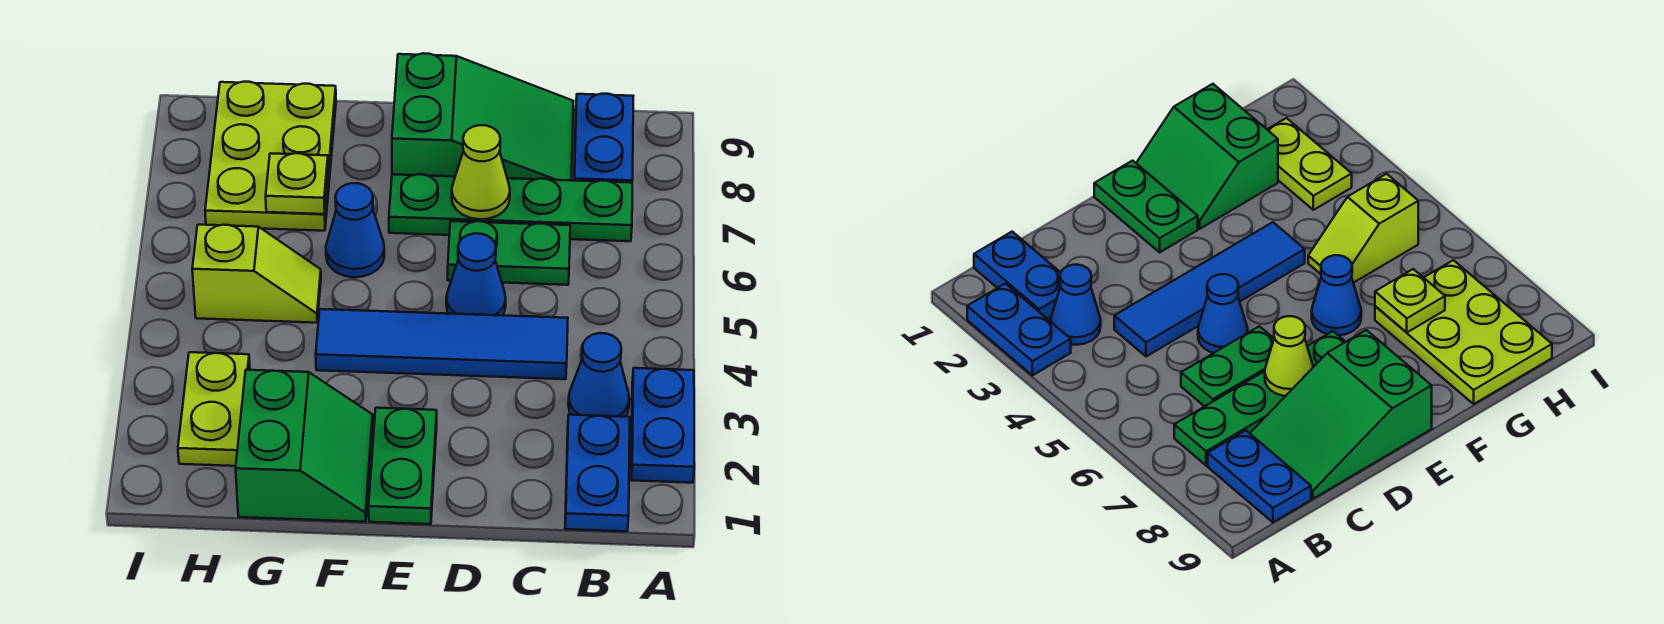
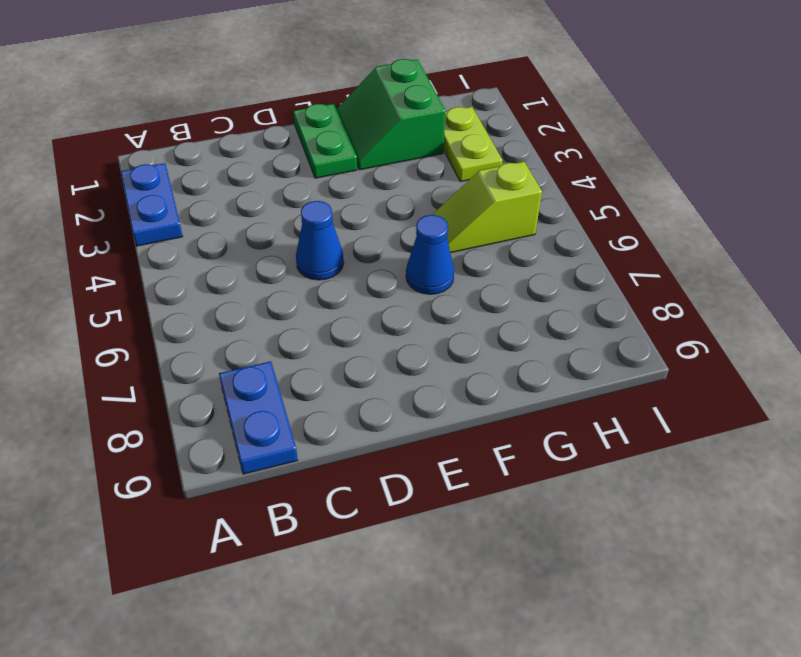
none -> blue plate B1:B2 level 1
none -> blue cone B3 level 1
none -> green plate B7:E7 level 1

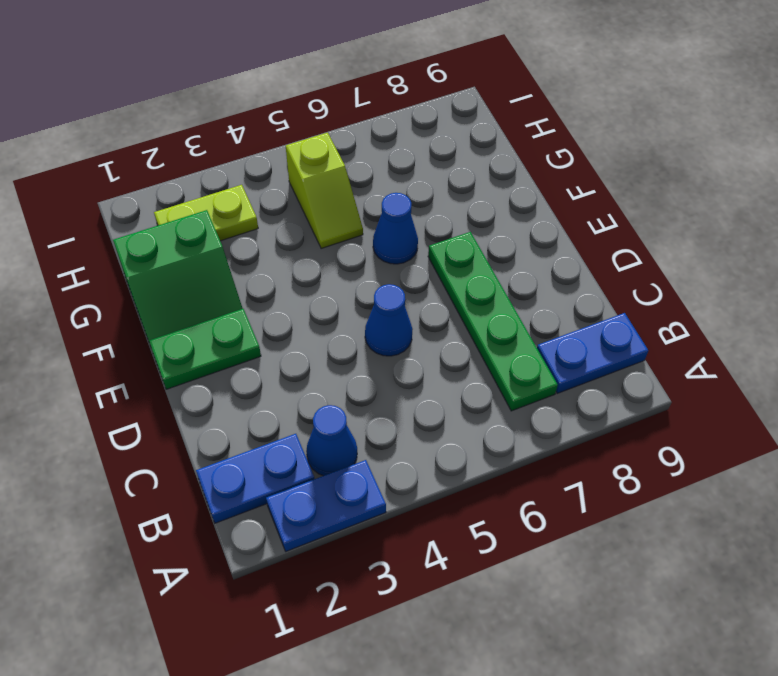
none -> blue tile C4:F4 level 1
none -> green plate C6:D6 level 1
none -> green slope C8:E9 level 1 top E

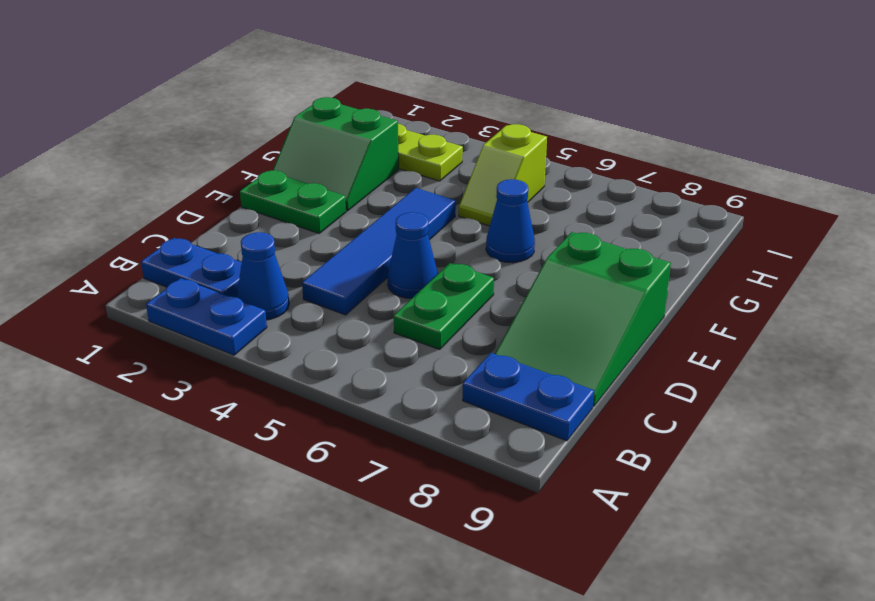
none -> green plate B7:E7 level 1
none -> lime plate G7:H9 level 1
none -> lime cone D7 level 2

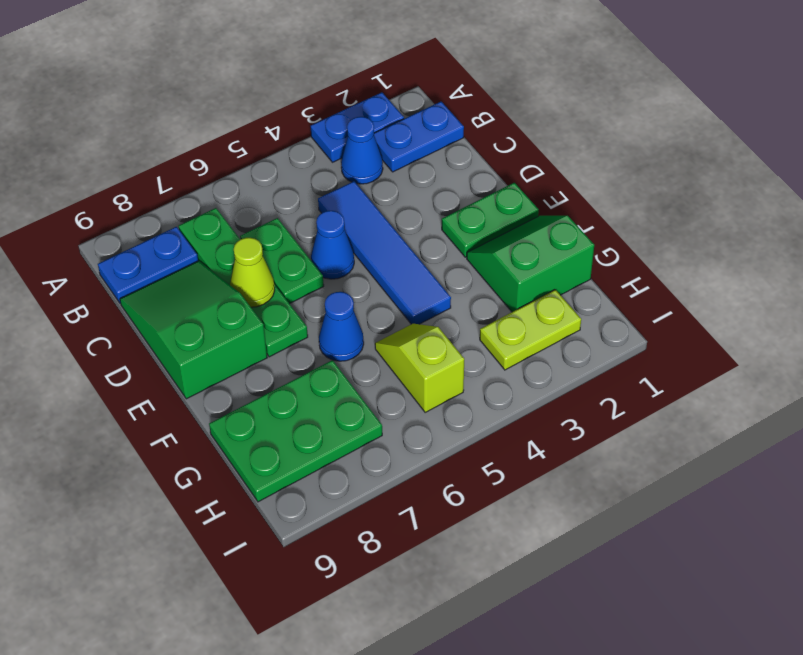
green plate G7:H9 level 1 -> lime plate G7:H9 level 1
none -> lime plate G7 level 2

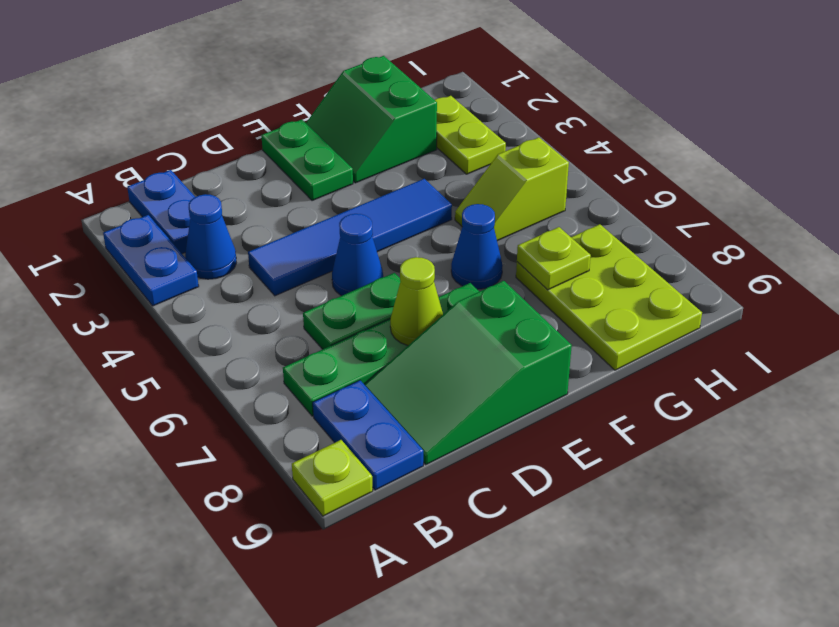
lime plate A9 level 1 -> none

